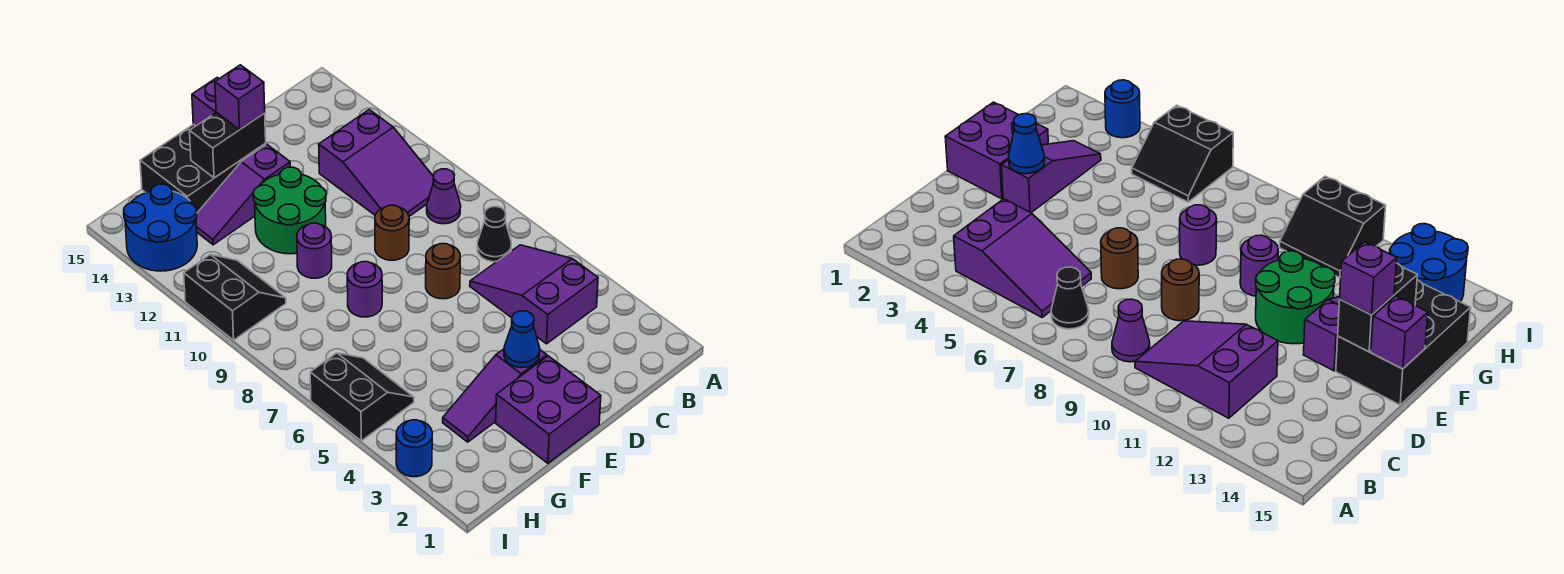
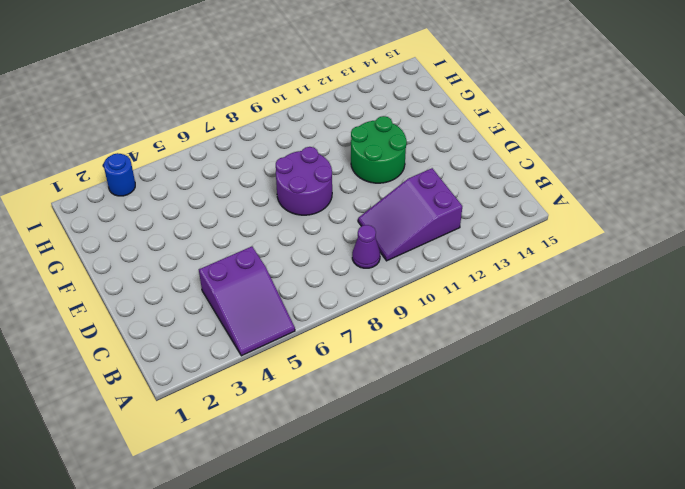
purple slope A4:C5 level 1 top C -> purple slope B4:C6 level 1 top 4
purple round brick E8:F9 level 1 -> purple round brick F8 level 1
none -> black cone B7 level 1
none -> brown round brick D7 level 1
none -> brown round brick D9 level 1

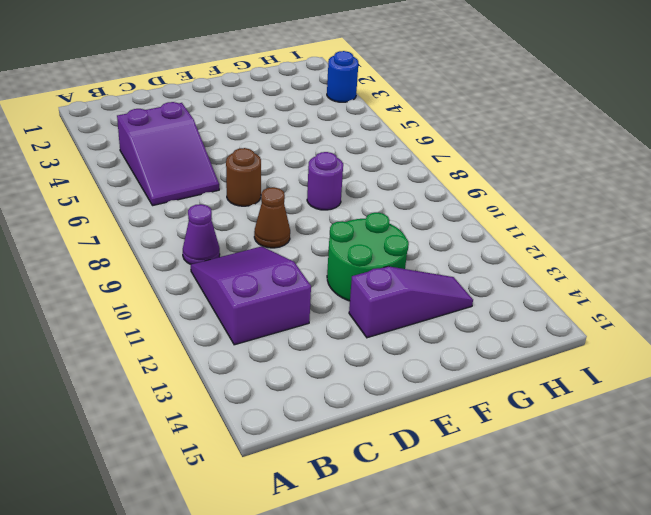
brown cone D9 level 1 -> brown round brick D9 level 1
none -> black cone B7 level 1
none -> purple brick E1:F2 level 1
none -> purple slope E3:G3 level 1 top E

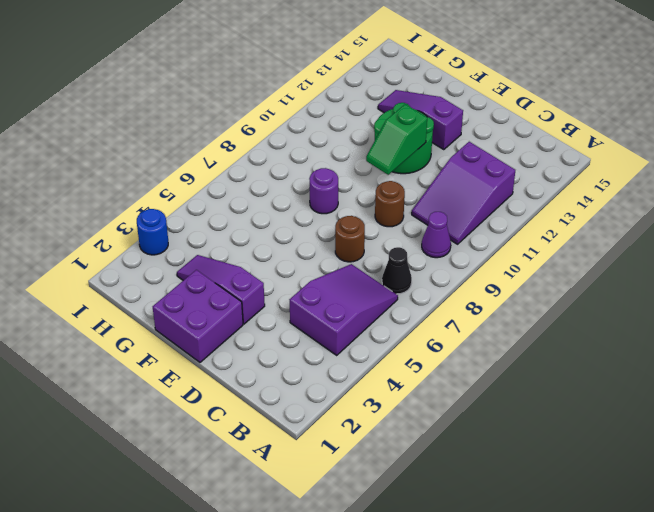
green slope E10:E11 level 2 top 11 -> none
none -> black brick E14:G15 level 1
none -> purple round brick F10 level 1
none -> black slope H5:I6 level 1 top I

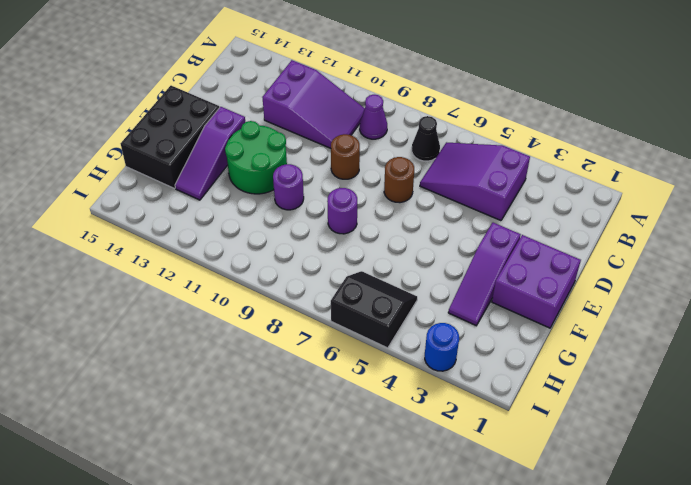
none -> black slope H10:I11 level 1 top I
none -> blue round brick H13:I14 level 1
none -> blue cone E3 level 2

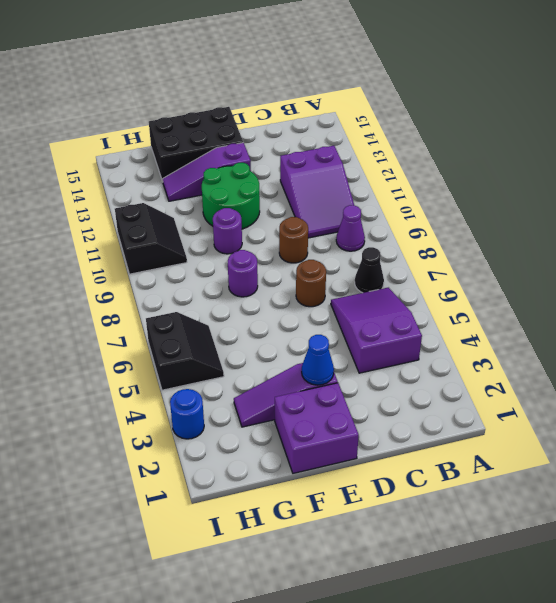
none -> blue round brick H13:I14 level 1
none -> black brick E14:F14 level 2
none -> purple brick E15 level 2

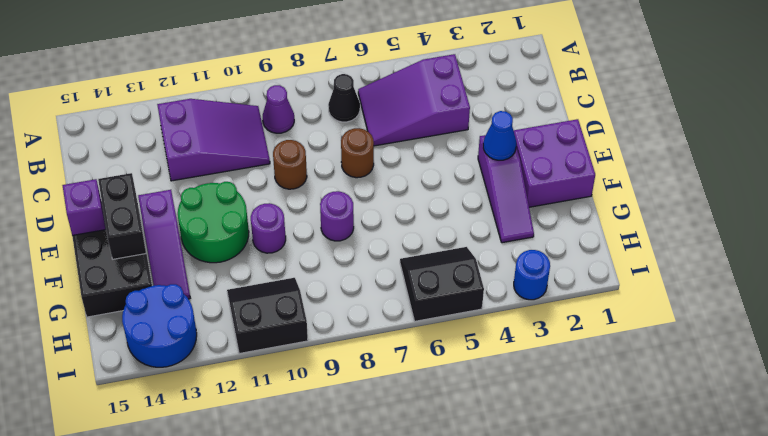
none -> purple brick E14 level 3

